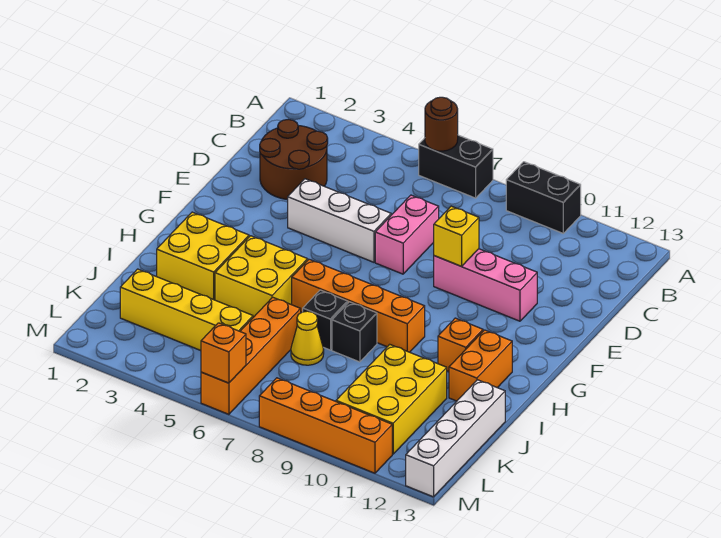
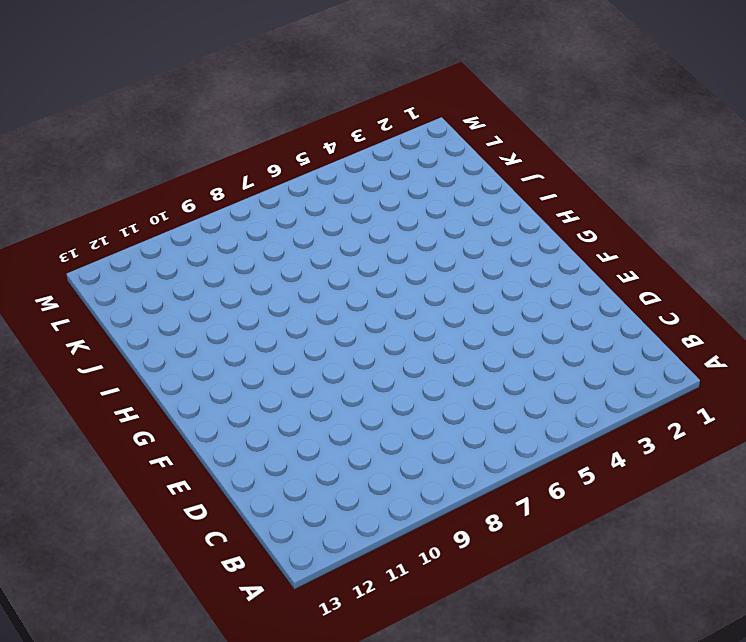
none -> black brick A6:A7 level 1
none -> black brick A9:A10 level 1
none -> brown round brick C2:D3 level 1

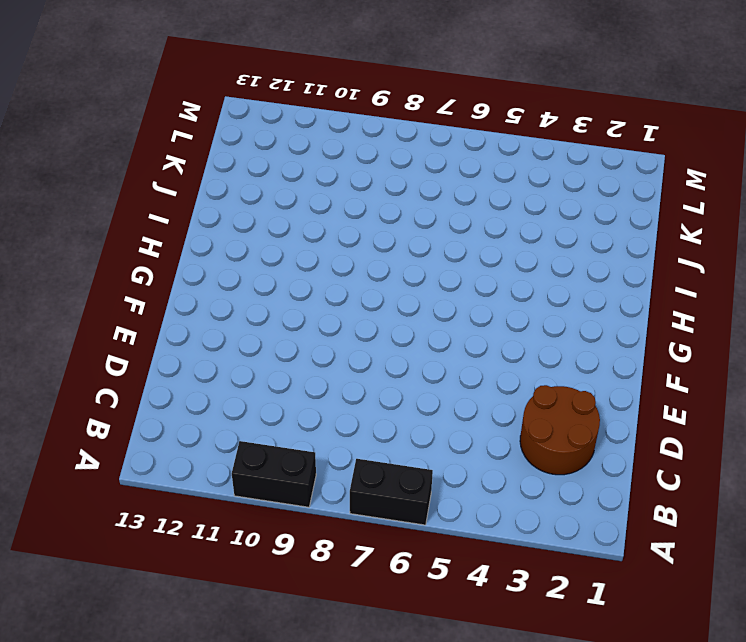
none -> pink brick D7:E7 level 1
none -> white brick E4:E6 level 1
none -> pink brick E9:E11 level 1

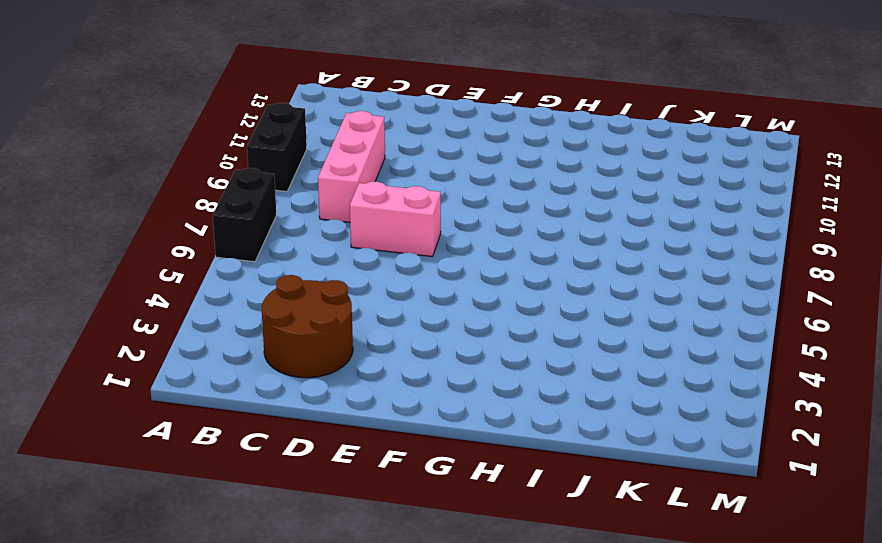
pink brick C8:C10 level 1 -> pink brick E9:E11 level 1
none -> white brick E4:E6 level 1
none -> yellow brick H2:I3 level 1
none -> yellow brick H4:I5 level 1

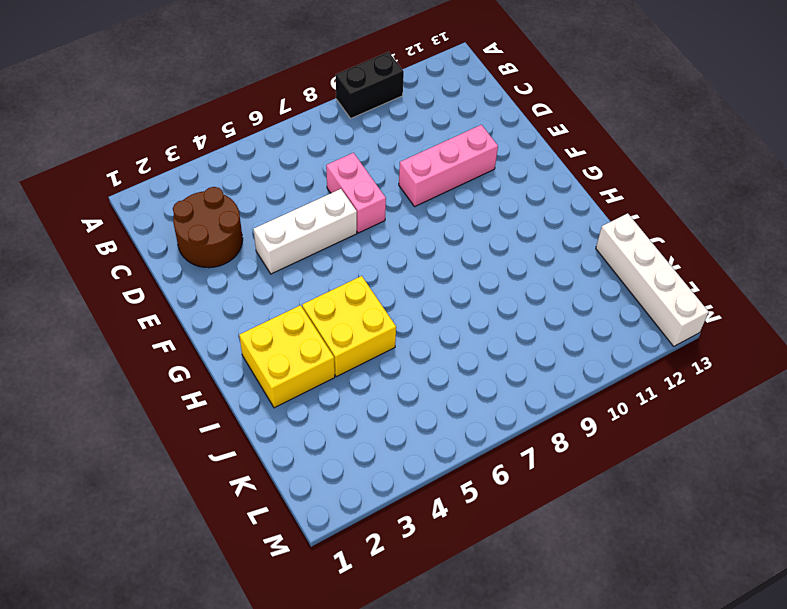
none -> black brick A6:A7 level 1
none -> orange brick H6:H9 level 1
none -> orange brick H11 level 1

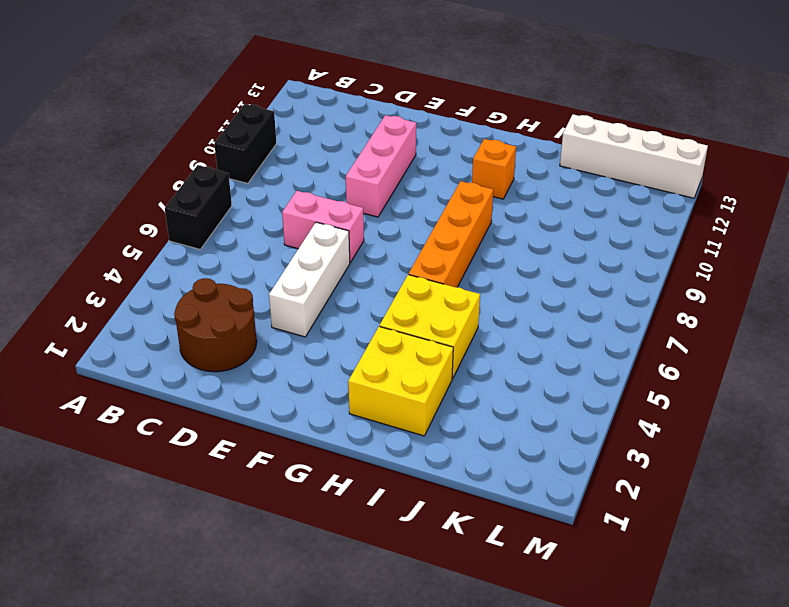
none -> orange brick H12:I12 level 1
none -> black brick I7 level 1
none -> black brick I8 level 1

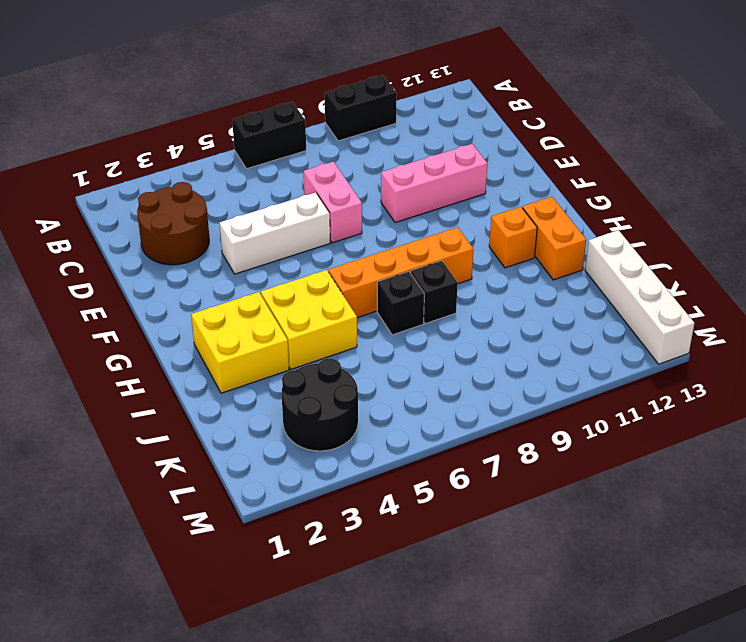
black round brick K3:L4 level 1 -> yellow brick K2:K5 level 1
none -> orange brick J6:M6 level 1
none -> yellow cone J7 level 1
none -> yellow brick J10:L11 level 1

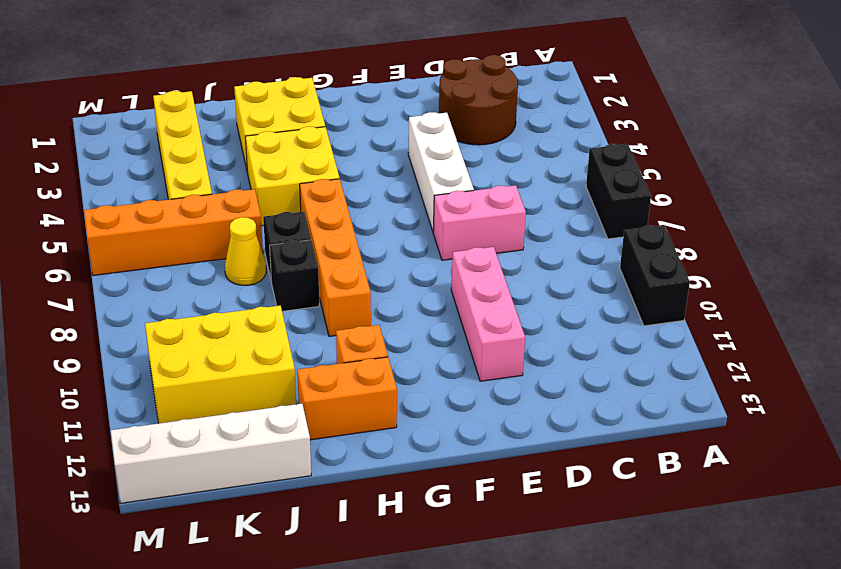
none -> orange brick M8:M11 level 1
none -> brown round brick A6 level 2
none -> yellow brick E9 level 2

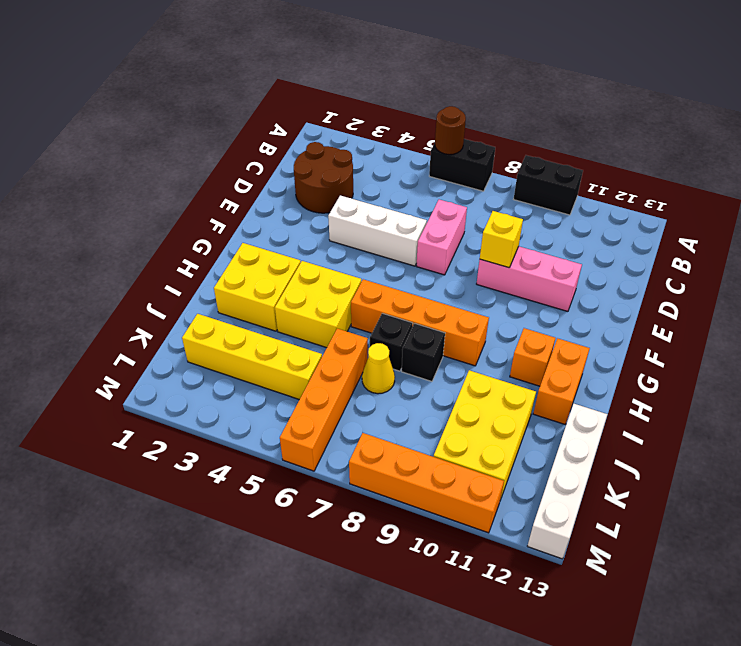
none -> orange brick M6 level 2

